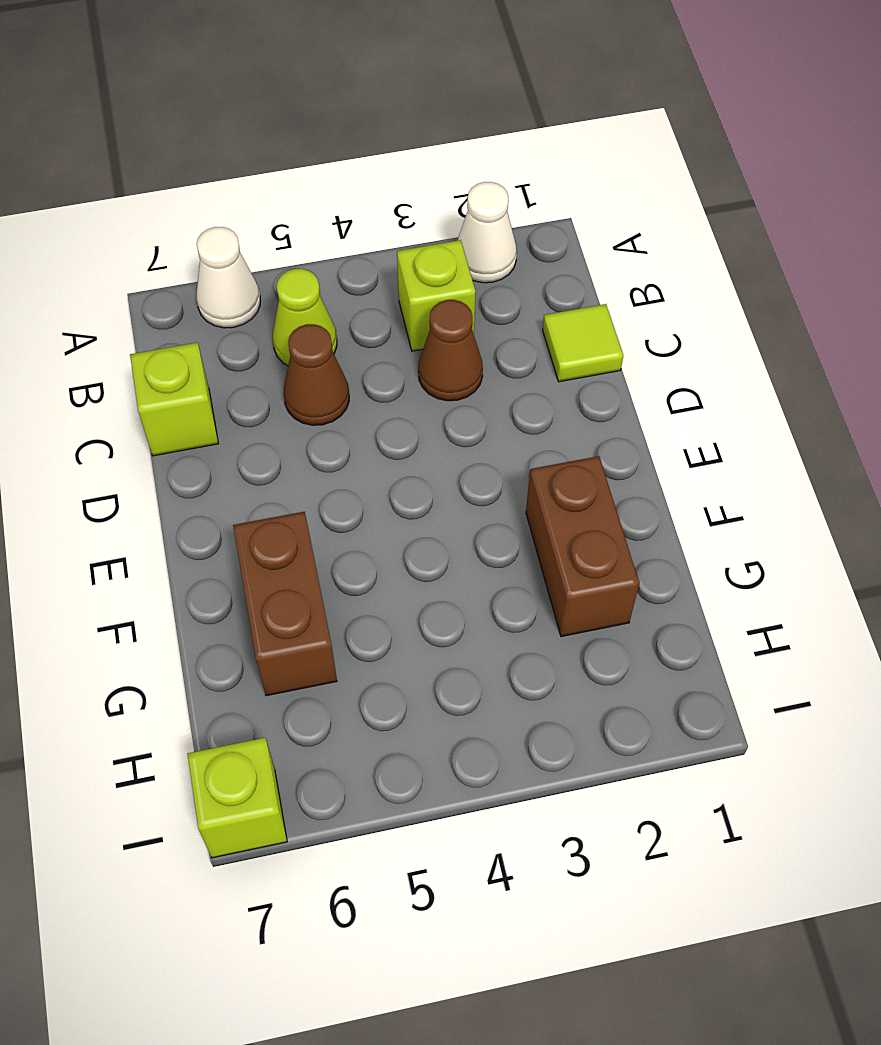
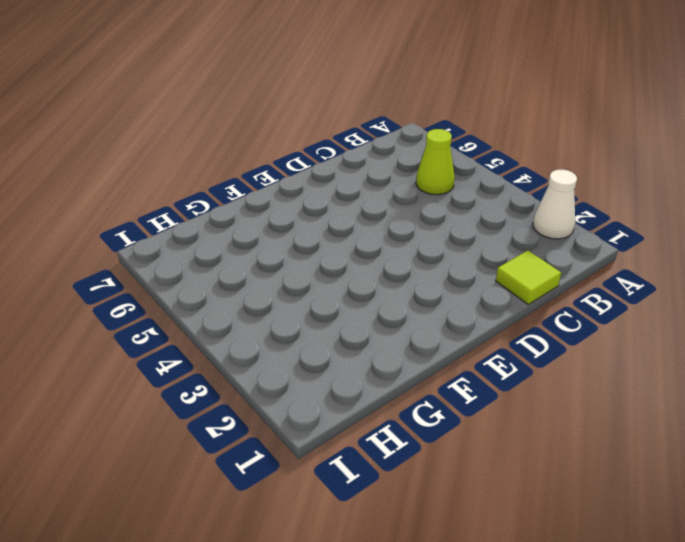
none -> white cone A6 level 1
none -> lime brick B3 level 1

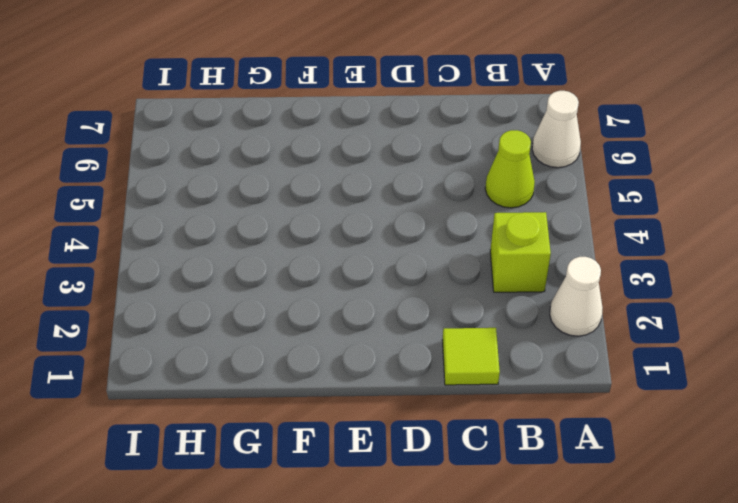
none -> brown cone C3 level 1
none -> brown cone C5 level 1

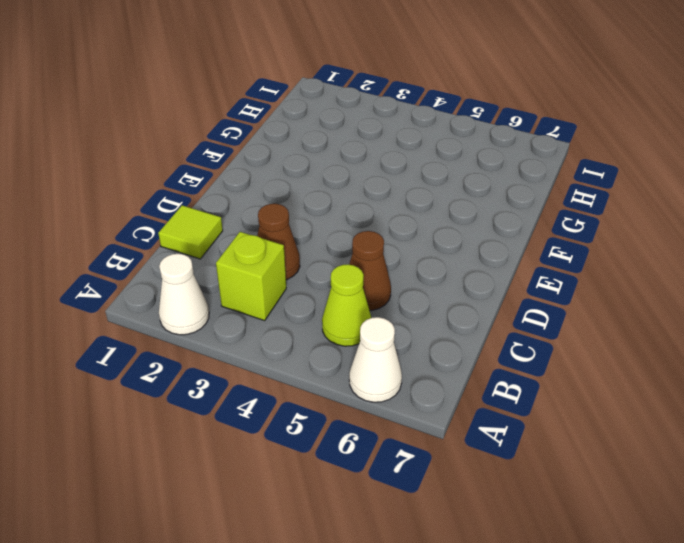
none -> lime brick C7 level 1
none -> brown brick F2:G2 level 1

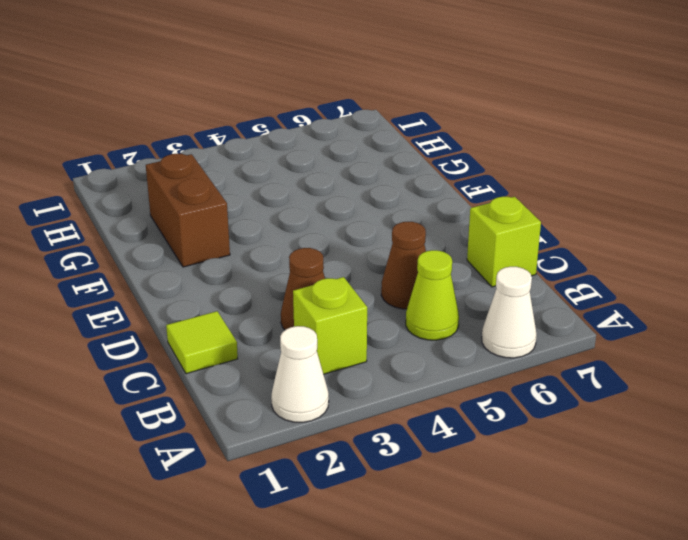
none -> brown brick F6:G6 level 1
none -> lime brick I7 level 1

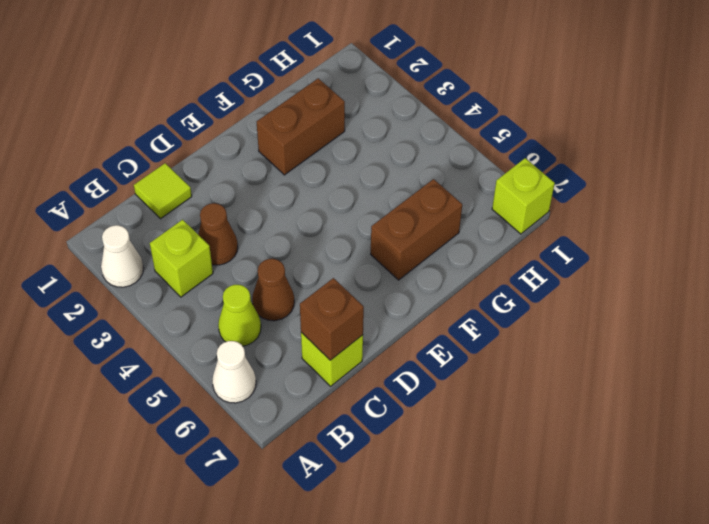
brown brick C7 level 2 -> none

